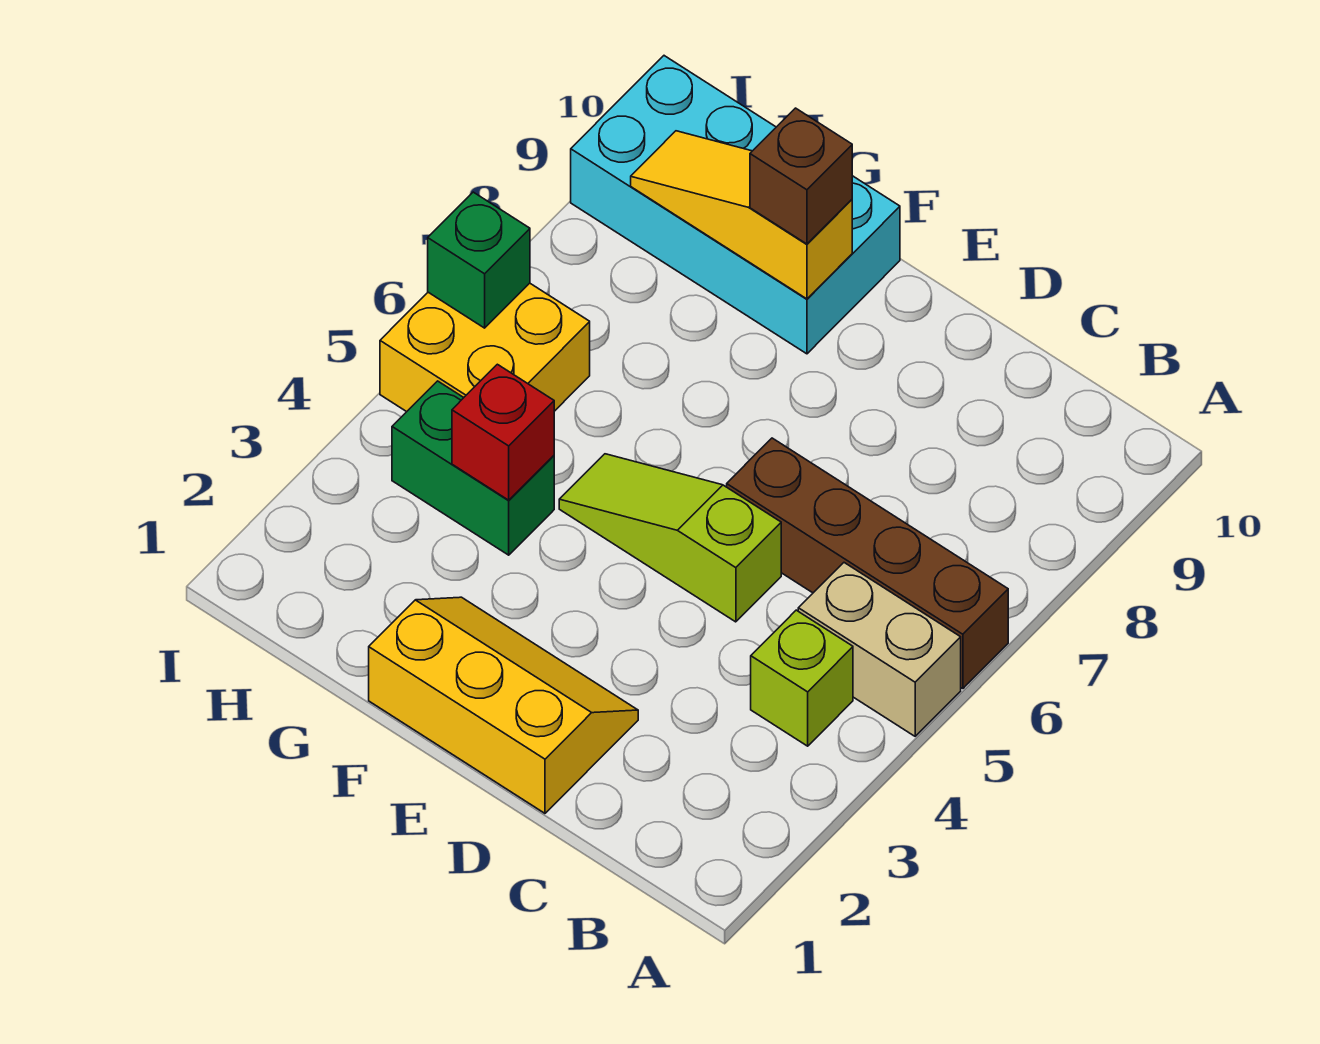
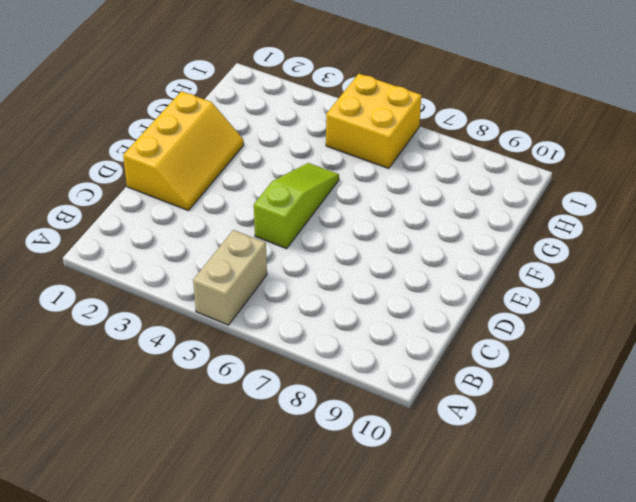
none -> brown brick A6:D6 level 1
none -> lime brick B4 level 1
none -> cyan brick F9:I10 level 1

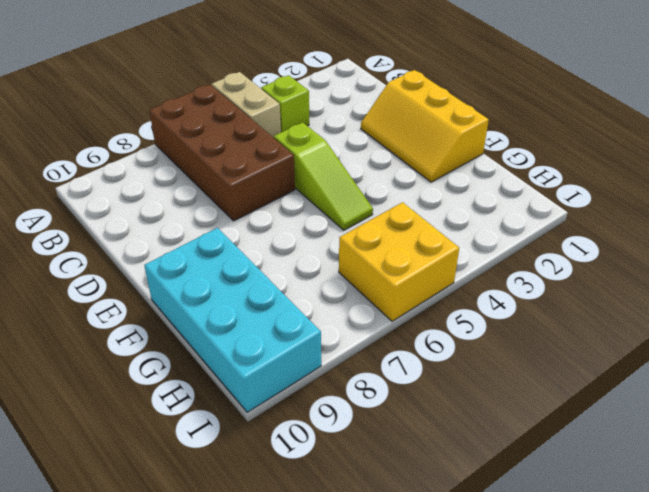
brown brick A6:D7 level 1 -> brown brick A6:D6 level 1
none -> green brick G4:H4 level 1
none -> yellow slope F9:H9 level 2 top F
none -> red brick G4 level 2

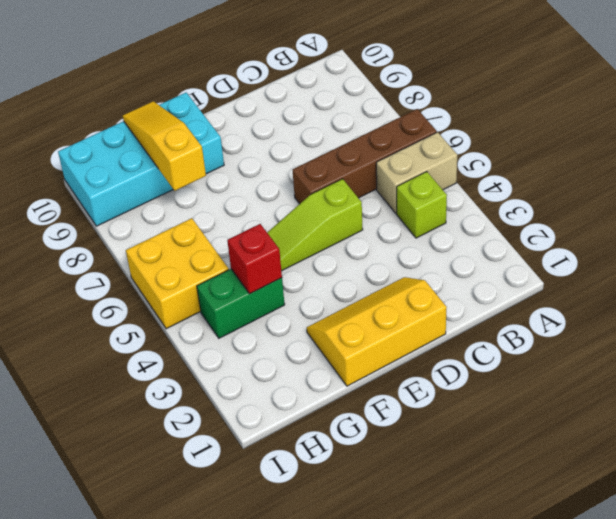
yellow slope G8:G10 level 2 top 8 -> yellow slope F9:H9 level 2 top F
none -> green brick I6 level 2
none -> brown brick F9 level 3

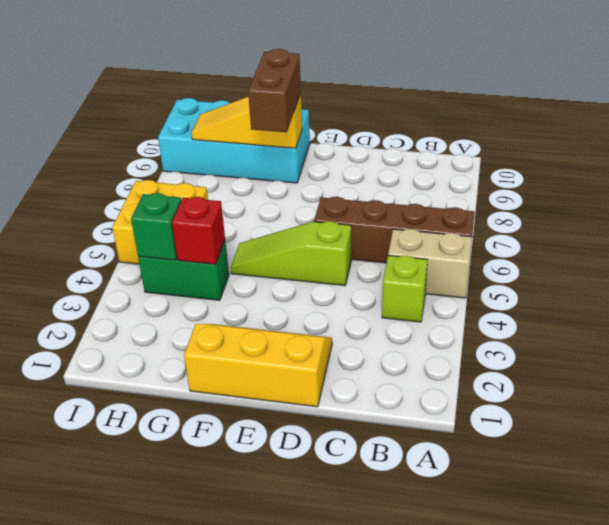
brown brick F8:F9 level 3 -> brown brick F9 level 3
green brick H4 level 2 -> green brick I6 level 2

